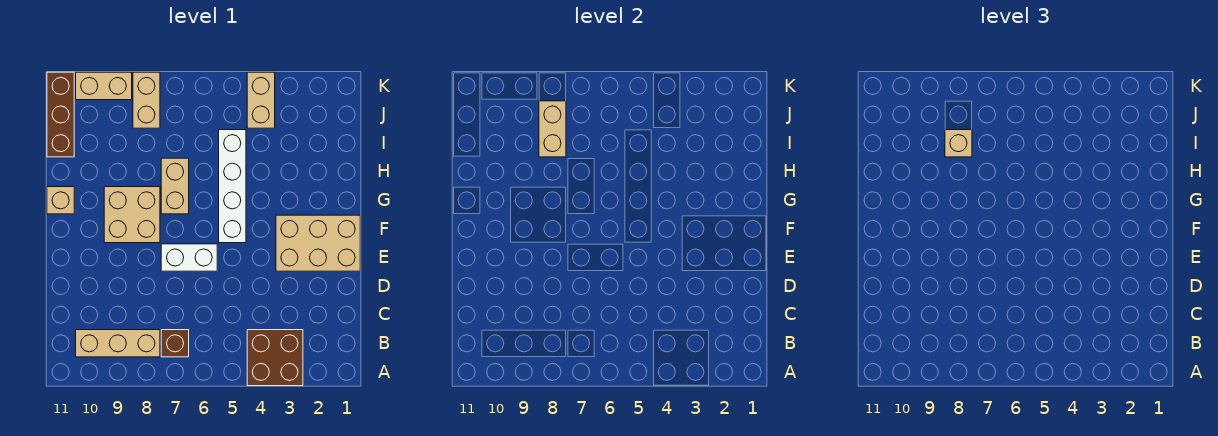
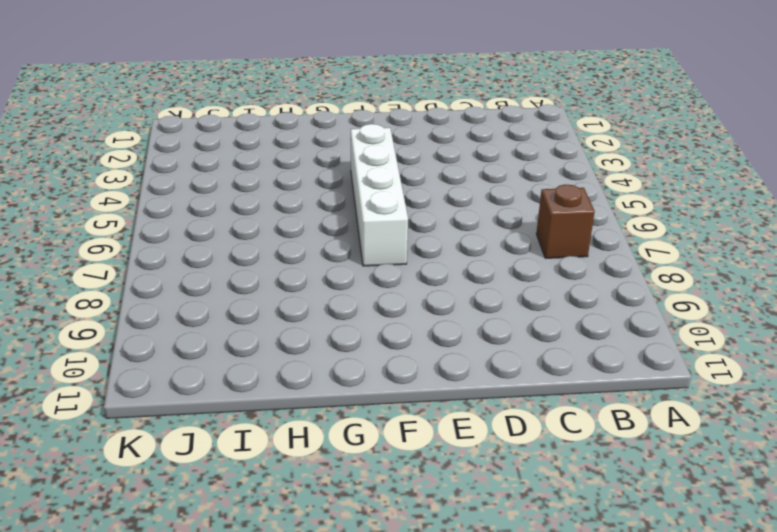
white brick F4:F7 level 1 -> white brick F5:I5 level 1
none -> brown brick A3:B4 level 1
none -> tan brick B8:B10 level 1
none -> tan brick E1:F3 level 1

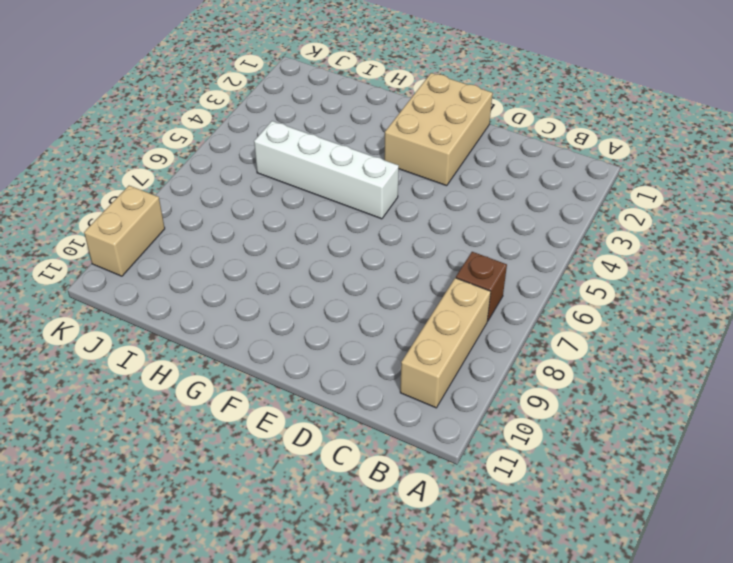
none -> brown brick A3:B4 level 1
none -> white brick E6:E7 level 1
none -> tan brick F8:G9 level 1

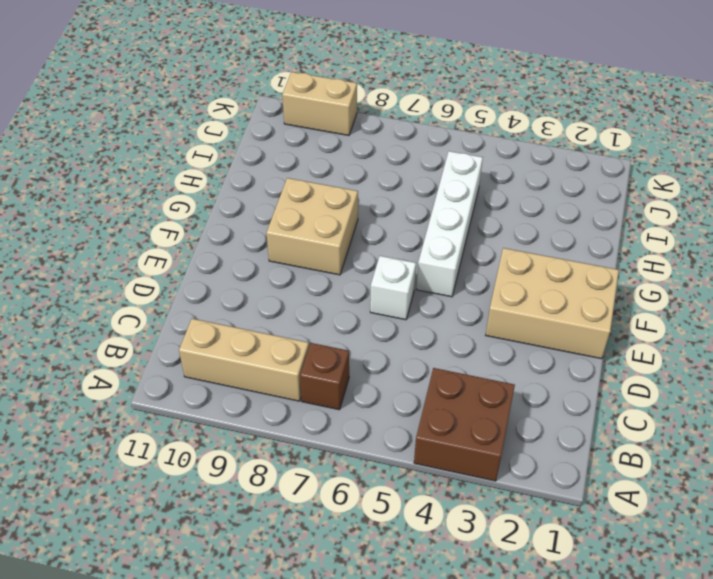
white brick E6 level 1 -> white brick E6:E7 level 1
none -> tan brick G7:H7 level 1
none -> tan brick G11 level 1
none -> brown brick I11:K11 level 1

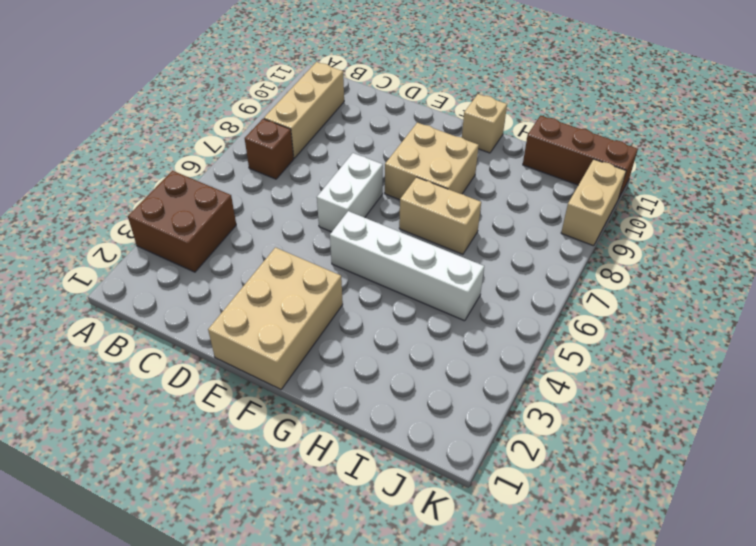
none -> tan brick J4:K4 level 1
none -> tan brick J8:K8 level 1
none -> tan brick I8:J8 level 2

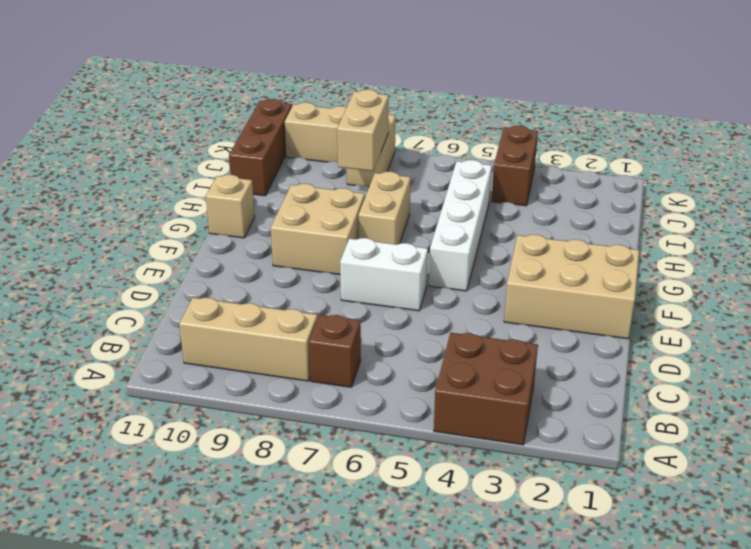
brown brick J4:K4 level 1 -> tan brick J4:K4 level 1
none -> tan brick I8 level 3

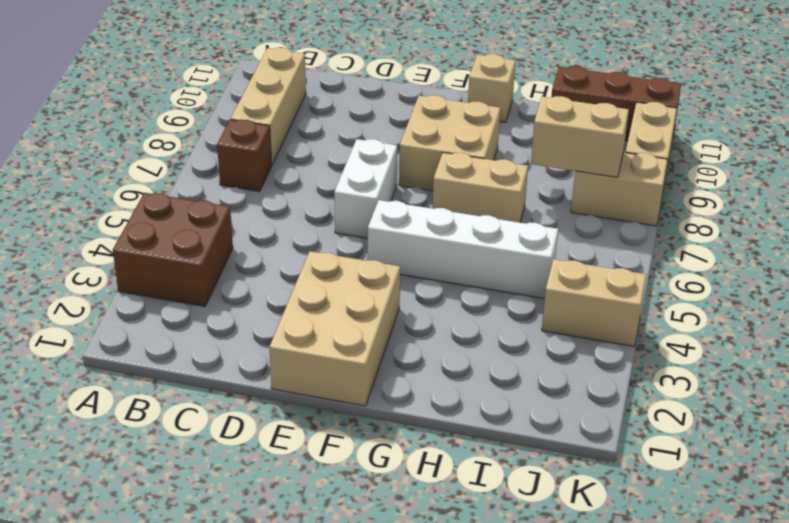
none -> tan brick I8 level 3

